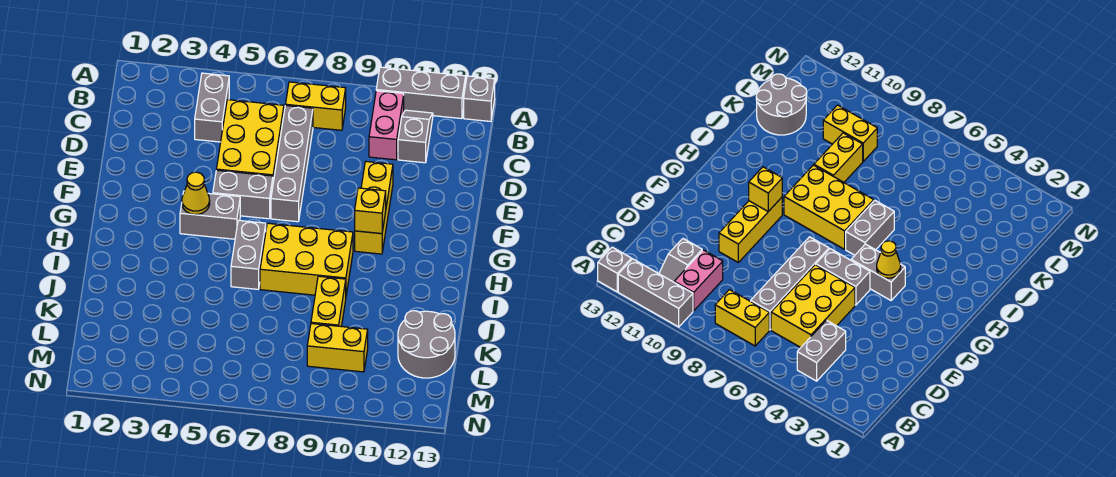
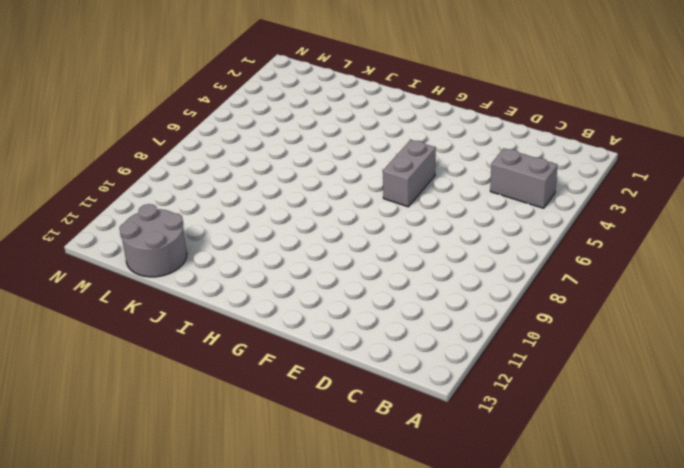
none -> grey brick A10:A12 level 1
none -> grey brick A13 level 1
none -> yellow brick B7:B8 level 1

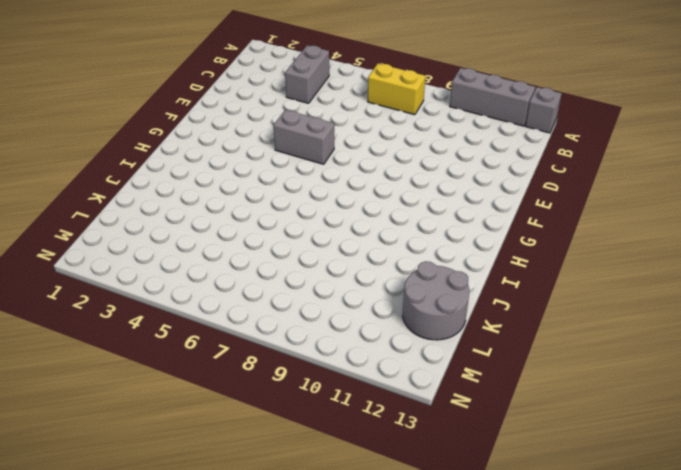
none -> pink brick B10:C10 level 1
none -> grey slope B11:C11 level 1 top C
none -> yellow brick C5:E6 level 1

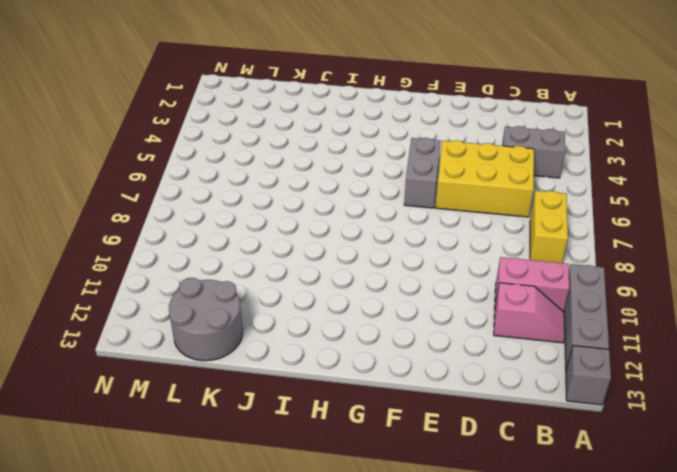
pink slope B11:C11 level 1 top C -> grey slope B11:C11 level 1 top C
none -> grey brick C7:F7 level 1
none -> yellow brick E10:G10 level 1
none -> grey brick G4:G5 level 1

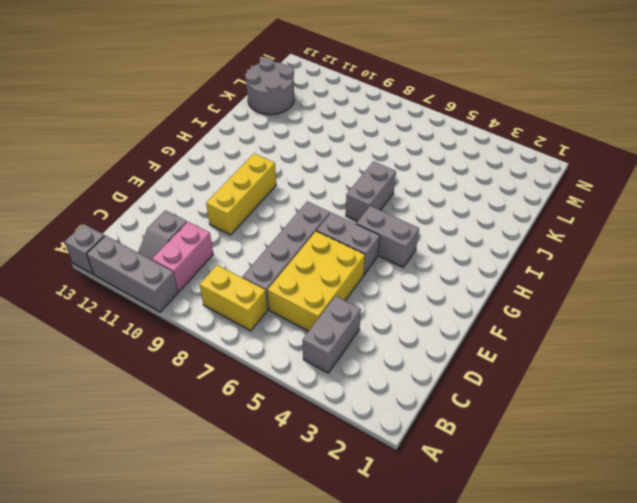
none -> yellow brick H7:I9 level 1
none -> yellow brick J9:K9 level 1
none -> yellow brick L9:L10 level 1

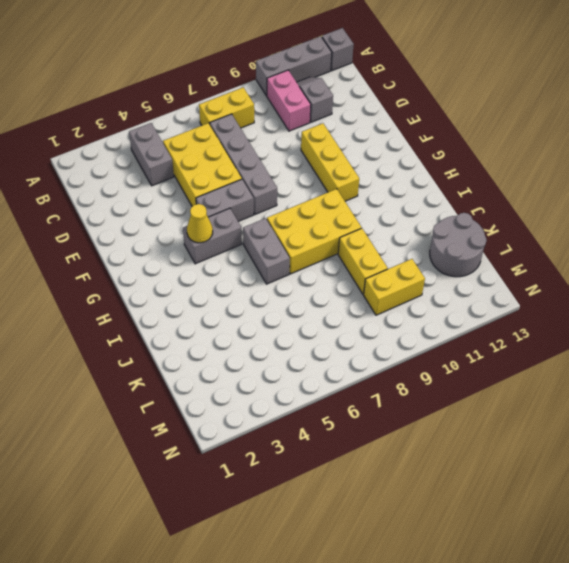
none -> yellow brick G10 level 2

